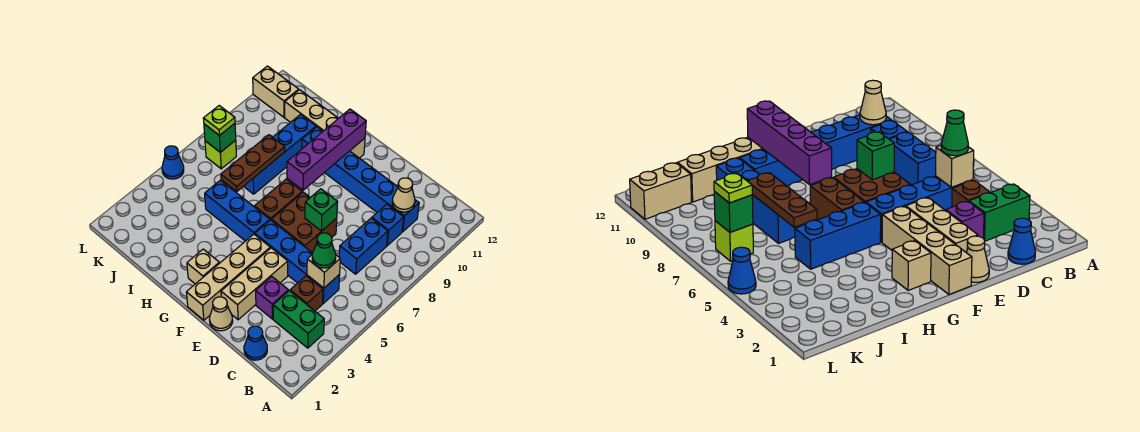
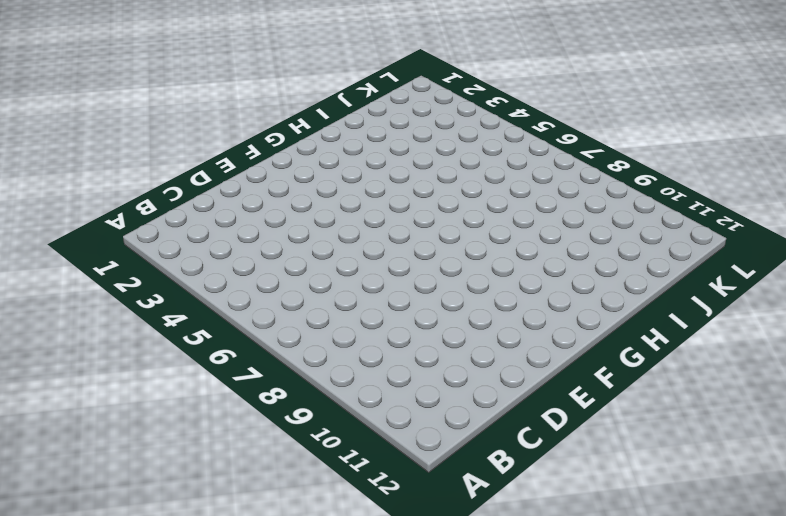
none -> green brick B3:C3 level 1
none -> blue cone C1 level 1
none -> brown brick C4 level 1

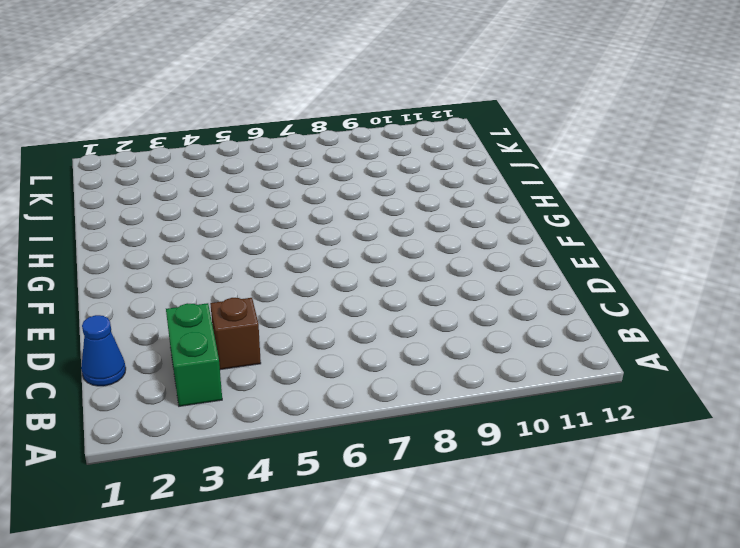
none -> blue brick C5:F5 level 1
none -> blue brick C7:C8 level 1
none -> blue brick C9 level 1

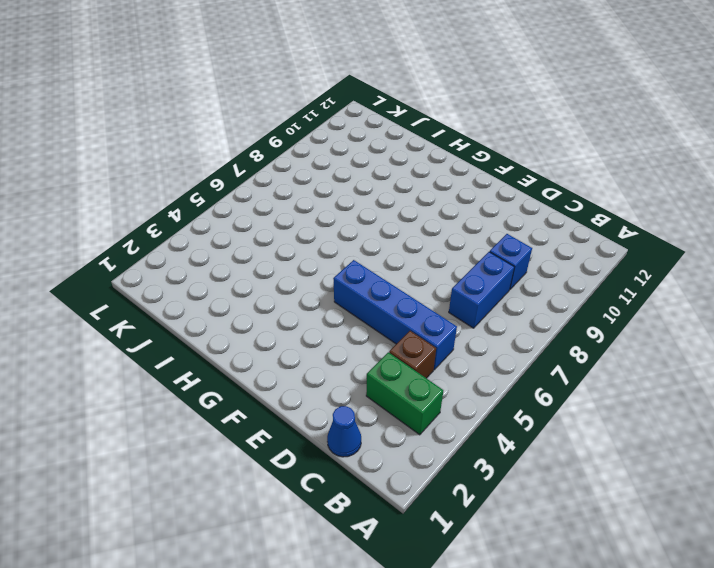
none -> blue brick C10:H10 level 1
none -> purple brick D3 level 1
none -> tan cone E1 level 1

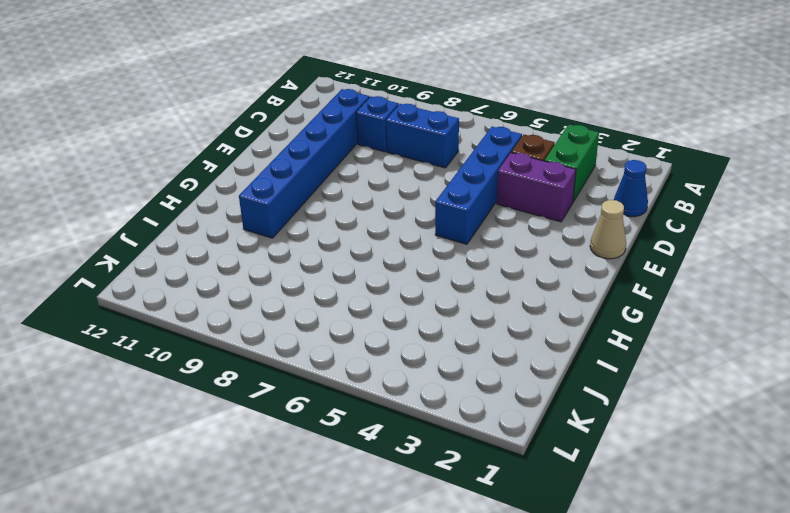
purple brick D3:D4 level 1 -> purple brick D3 level 1
none -> tan brick E2:E4 level 1
none -> brown brick E6:F7 level 1
none -> tan brick F1:F4 level 1

